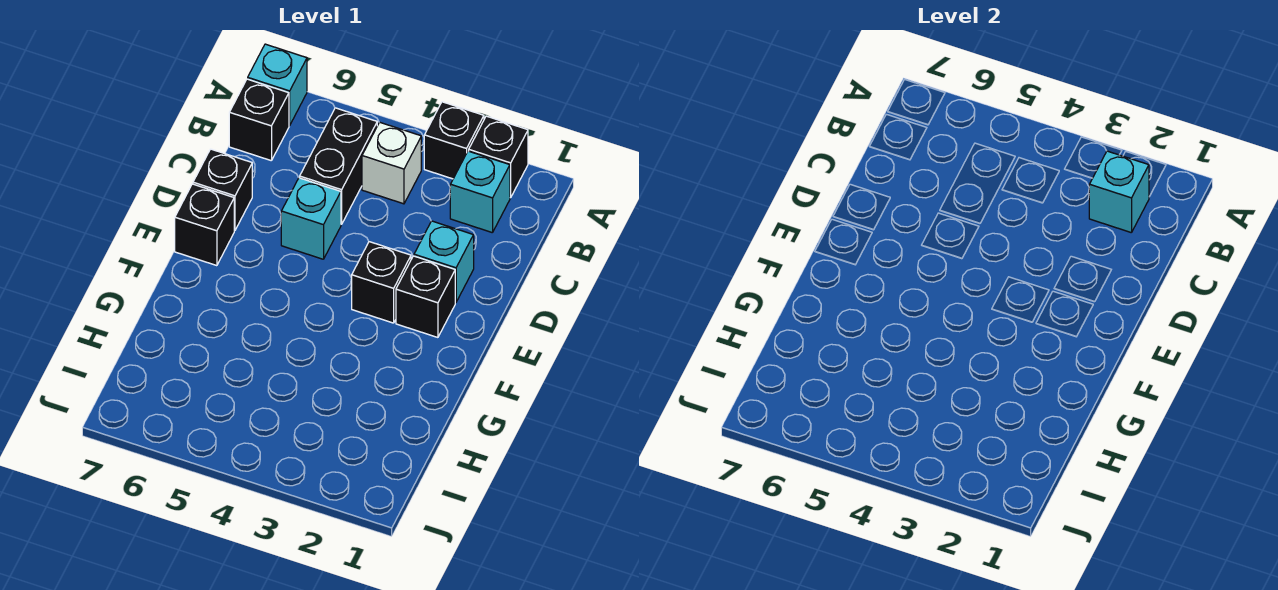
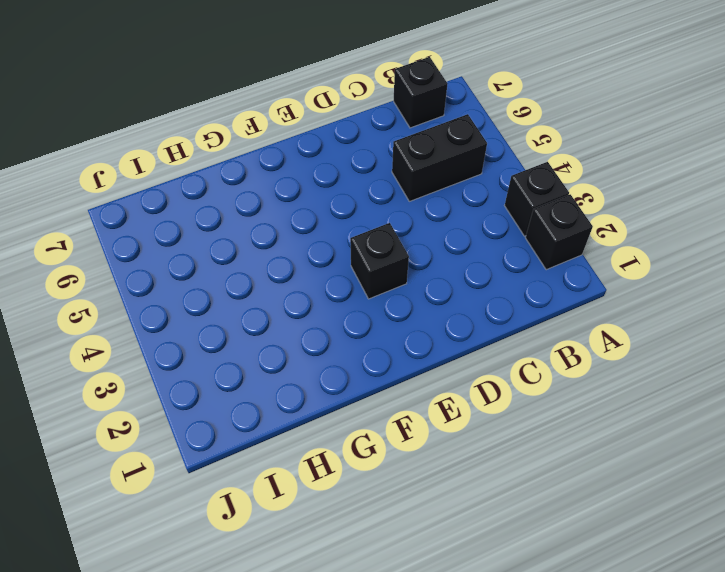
none -> cyan brick A7 level 1
none -> cyan brick B2 level 1
none -> white brick B4 level 1

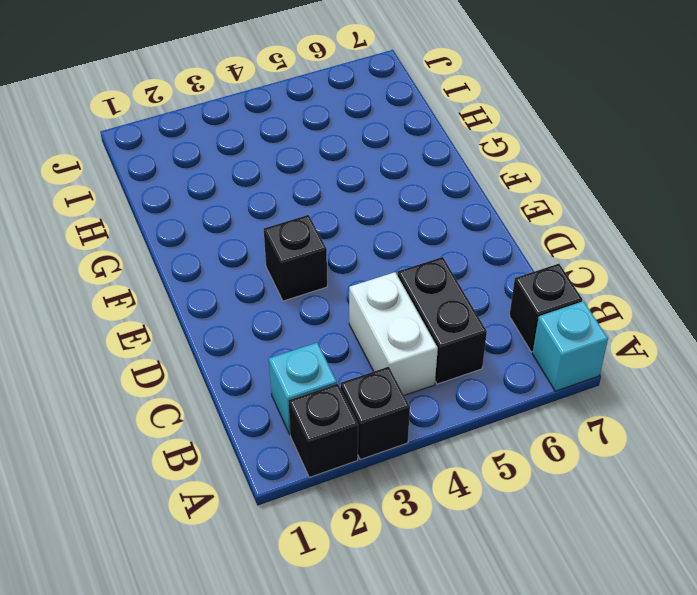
white brick B4:C4 level 1 -> white brick B4 level 1
none -> cyan brick D2 level 1
none -> cyan brick D5 level 1
none -> black brick D7 level 1

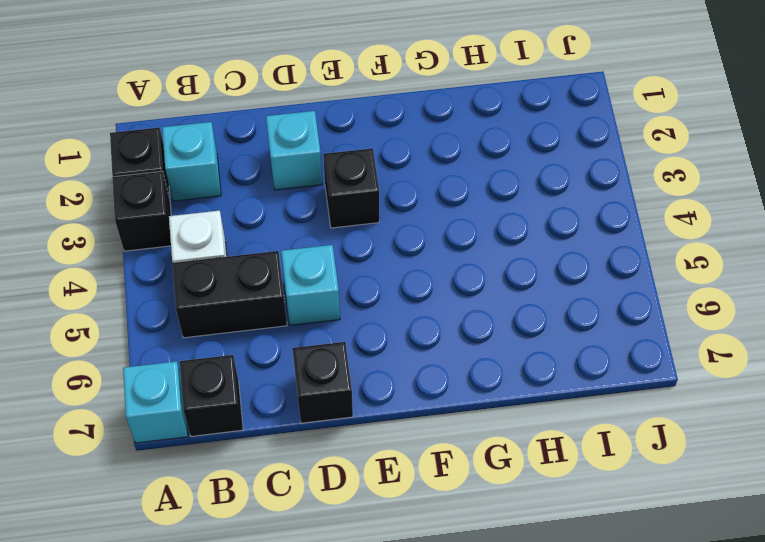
none -> black brick E2 level 1
none -> black brick E7 level 1
none -> cyan brick B2 level 2

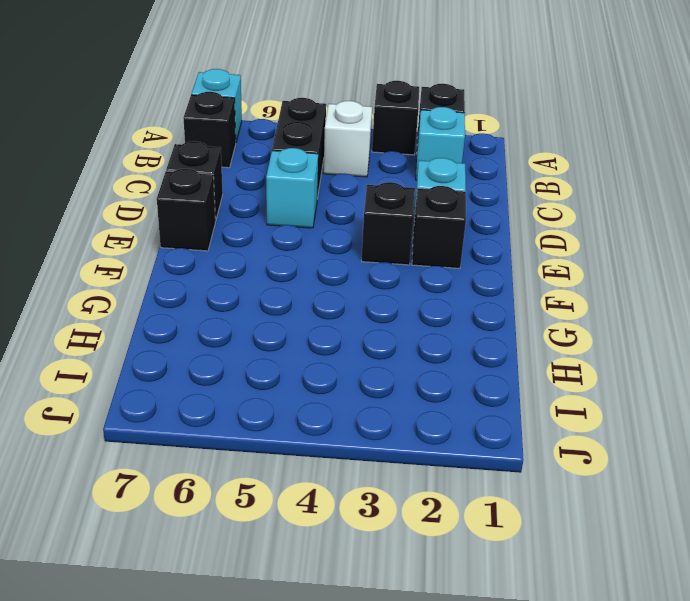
none -> cyan brick B2 level 2

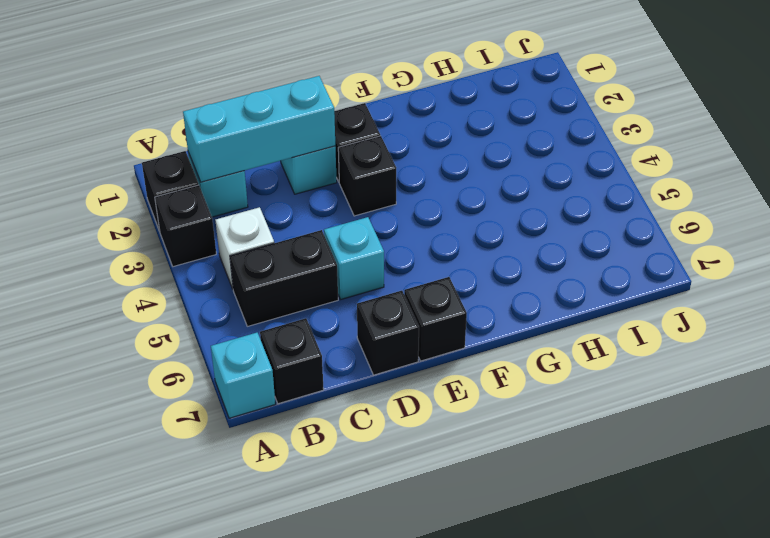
cyan brick B2:D2 level 2 -> cyan brick B2 level 2

